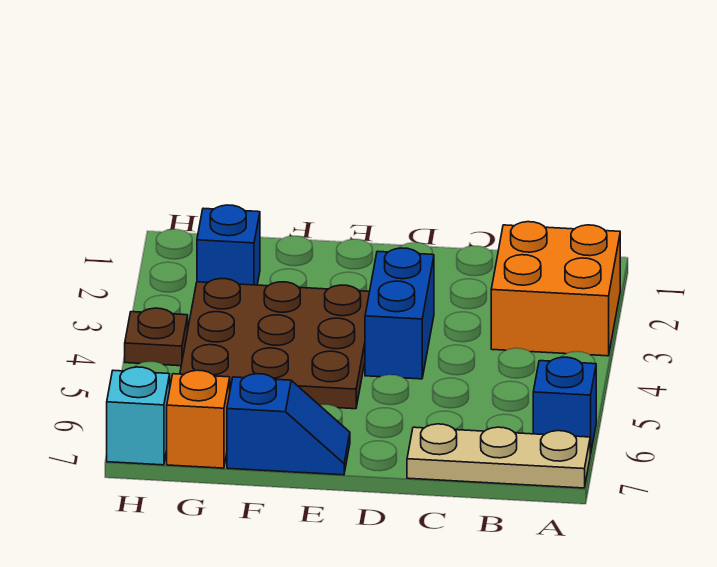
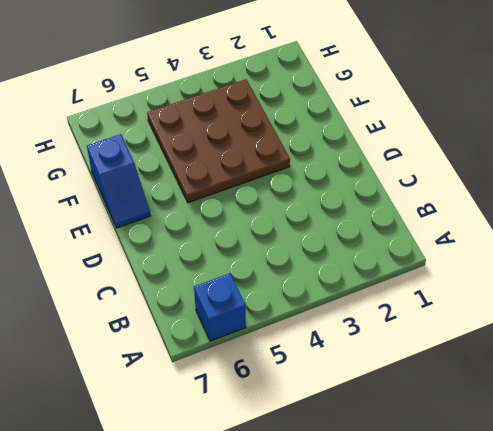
none -> orange brick A2:B3 level 1
none -> tan plate A7:C7 level 1

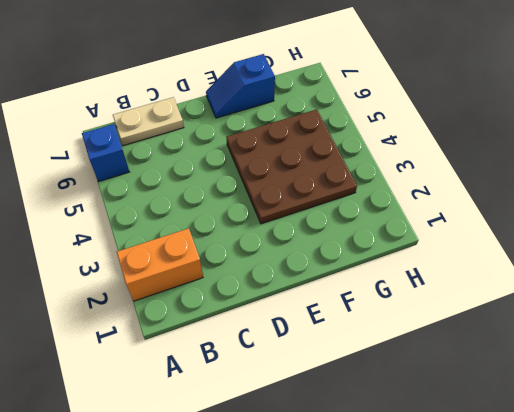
orange brick A2:B2 level 1 -> orange brick A2:B3 level 1
tan plate B7:C7 level 1 -> tan plate A7:C7 level 1
none -> blue brick D3:D4 level 1
none -> blue brick G2 level 1

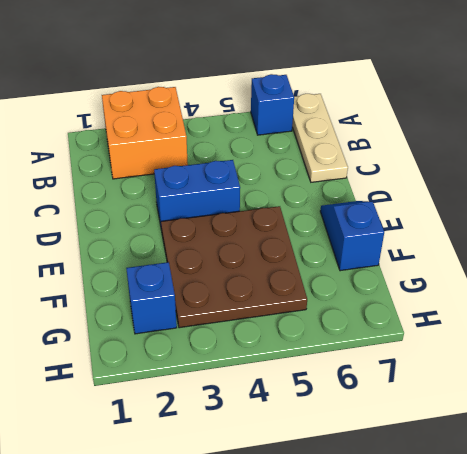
none -> orange brick G7 level 1
none -> brown plate H4 level 1

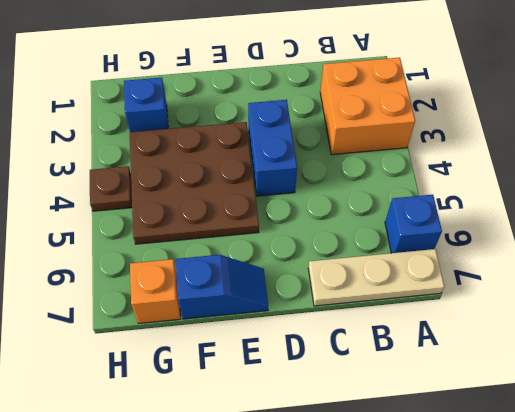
none -> cyan brick H7 level 1

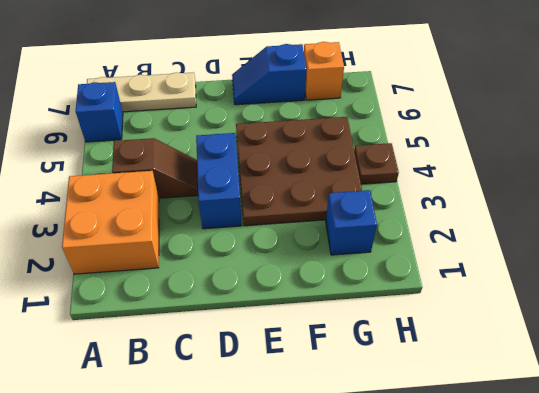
brown slope B4:C4 level 1 top B -> none
none -> cyan brick H7 level 1

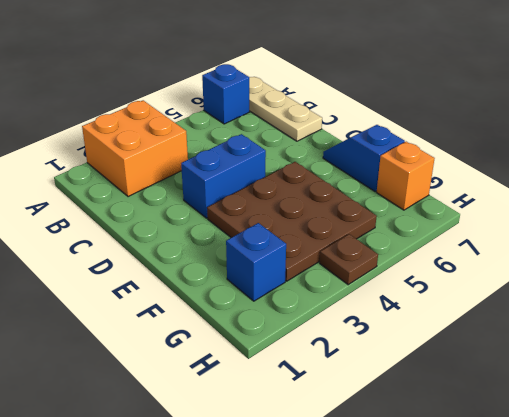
none -> cyan brick H7 level 1

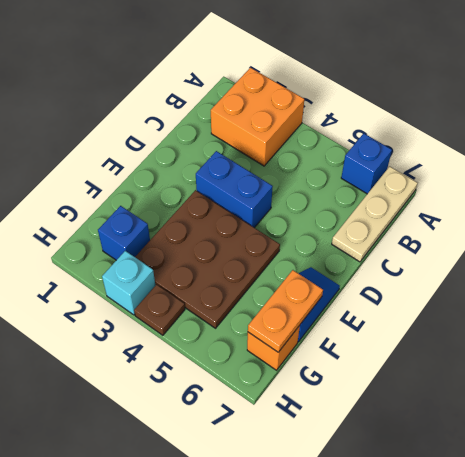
orange plate F7:G7 level 2 -> none
cyan brick H3 level 1 -> cyan brick H7 level 1

